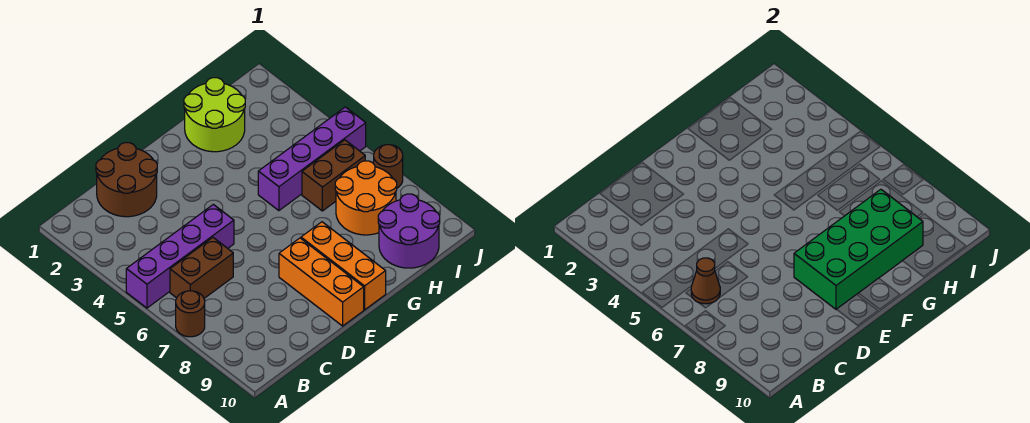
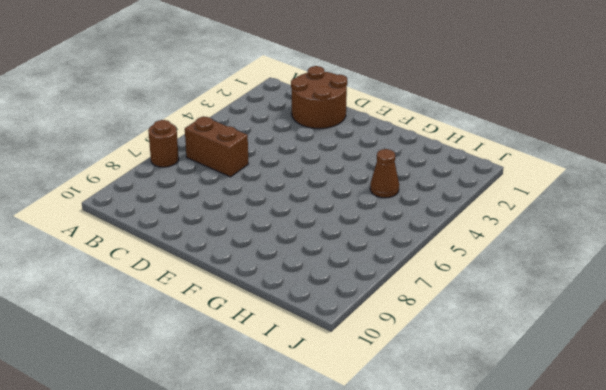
brown cone H4 level 1 -> brown cone B6 level 2
none -> purple brick A5:D5 level 1
none -> orange brick E8:E10 level 1
none -> orange brick F8:F10 level 1

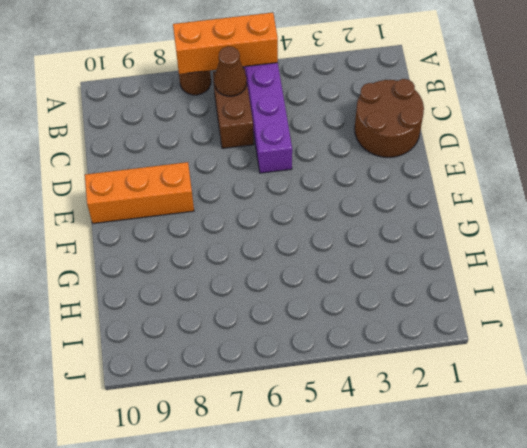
orange brick A5:A7 level 2 -> orange brick F8:F10 level 1
none -> lime round brick G1:H2 level 1
none -> purple brick G5:J5 level 1
none -> brown brick H6:I6 level 1

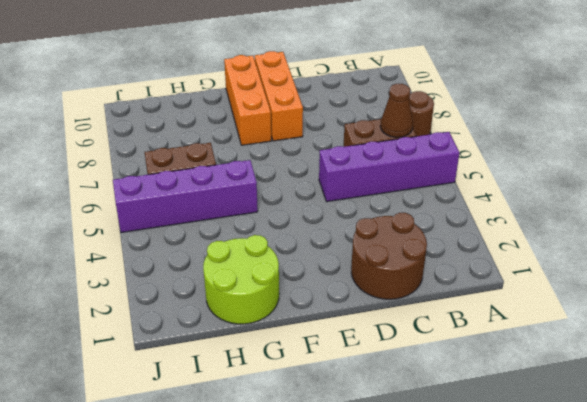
none -> orange round brick H7:I8 level 1
none -> purple round brick H9:I10 level 1
none -> brown round brick J7 level 1

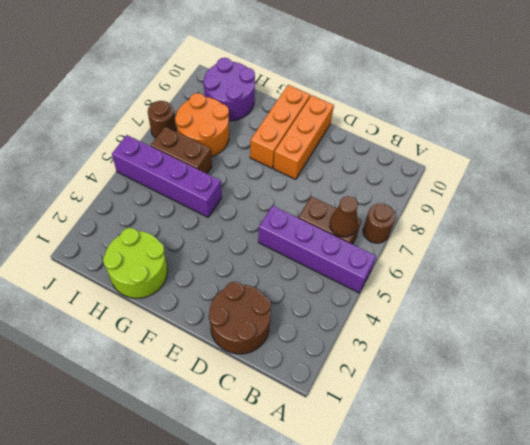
none -> green brick E8:H9 level 2

